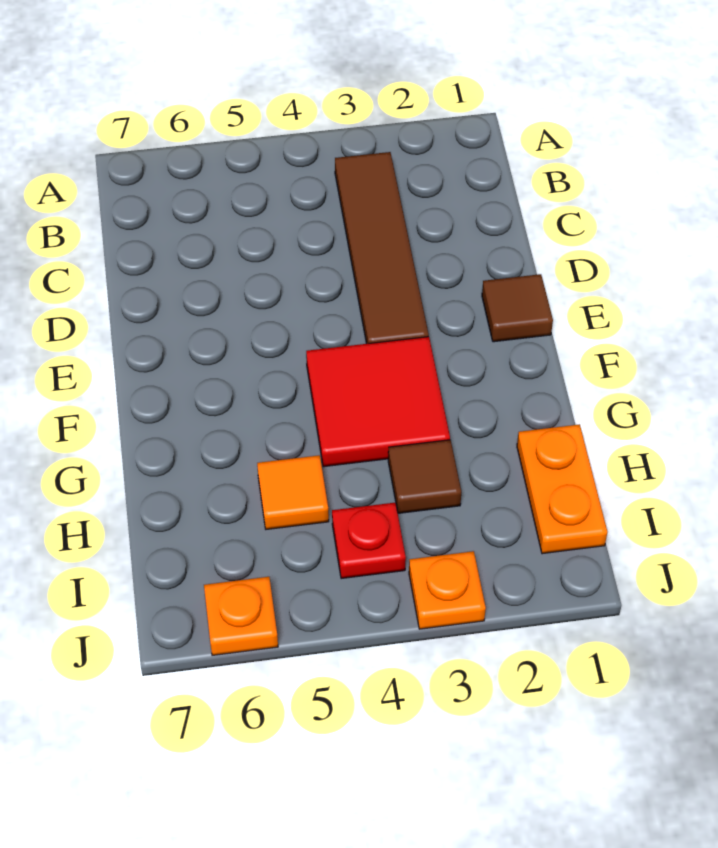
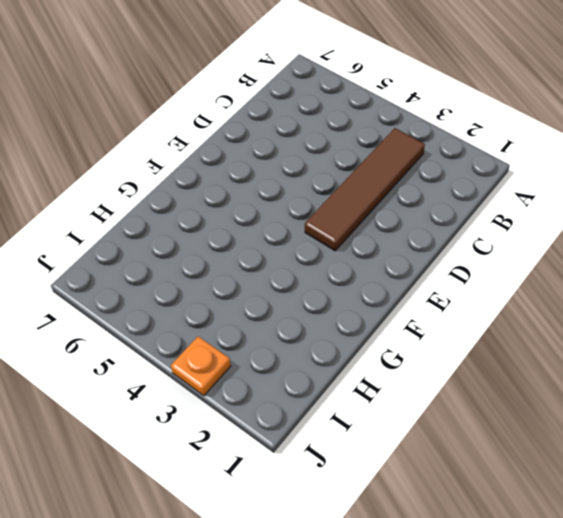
none -> brown tile E1 level 1
none -> red tile F3:G4 level 1

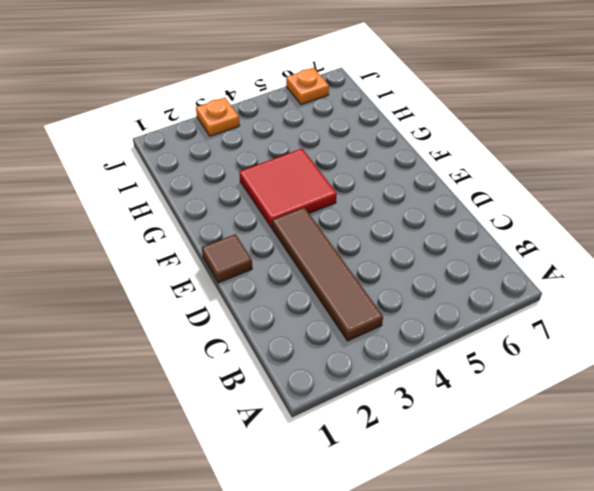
none -> orange plate H1:I1 level 1
none -> brown tile H3 level 1

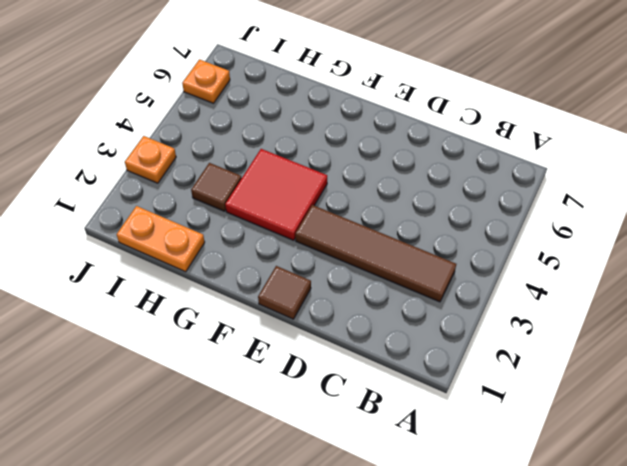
none -> orange tile H5 level 1
none -> red plate I4 level 1

